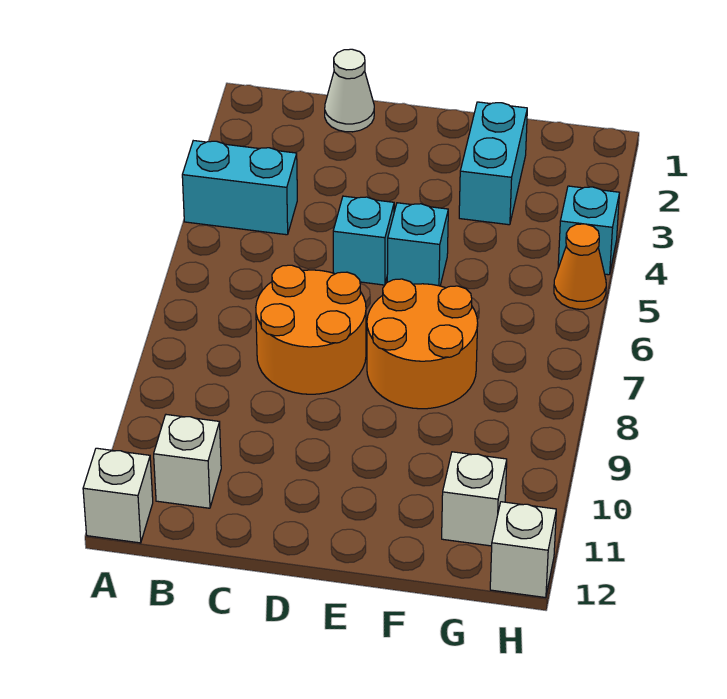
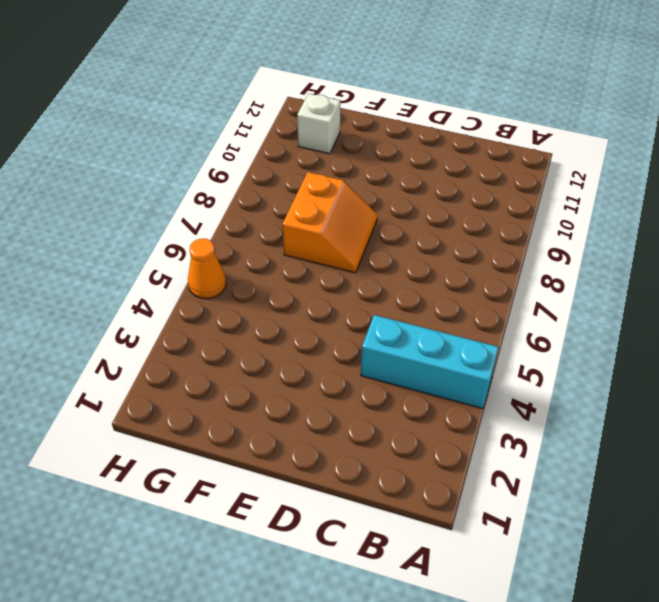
cyan brick A4:C4 level 1 -> cyan brick A4:B4 level 1
orange slope E7:F8 level 1 top F -> orange round brick E7:F8 level 1
none -> white brick A12 level 1
none -> white brick B11 level 1
none -> white cone C1 level 1

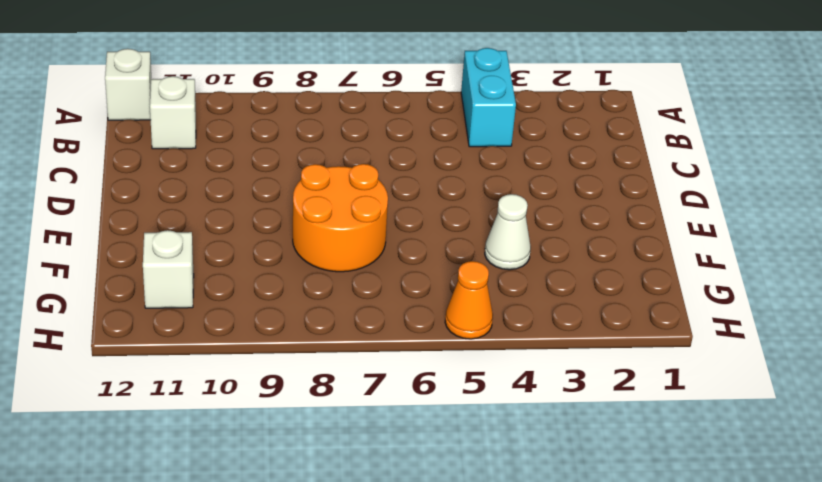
white cone F4 level 1 -> white cone C1 level 1
none -> orange round brick C7:D8 level 1
none -> cyan brick D5 level 1
none -> cyan brick E5 level 1

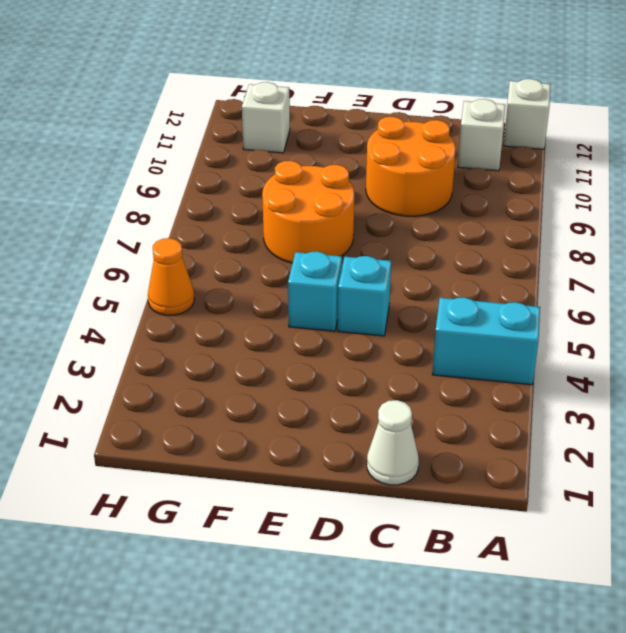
orange round brick C9:D10 level 1 -> orange round brick C7:D8 level 1
none -> cyan brick F2:F3 level 1
none -> cyan brick H4 level 1
none -> white brick H12 level 1

